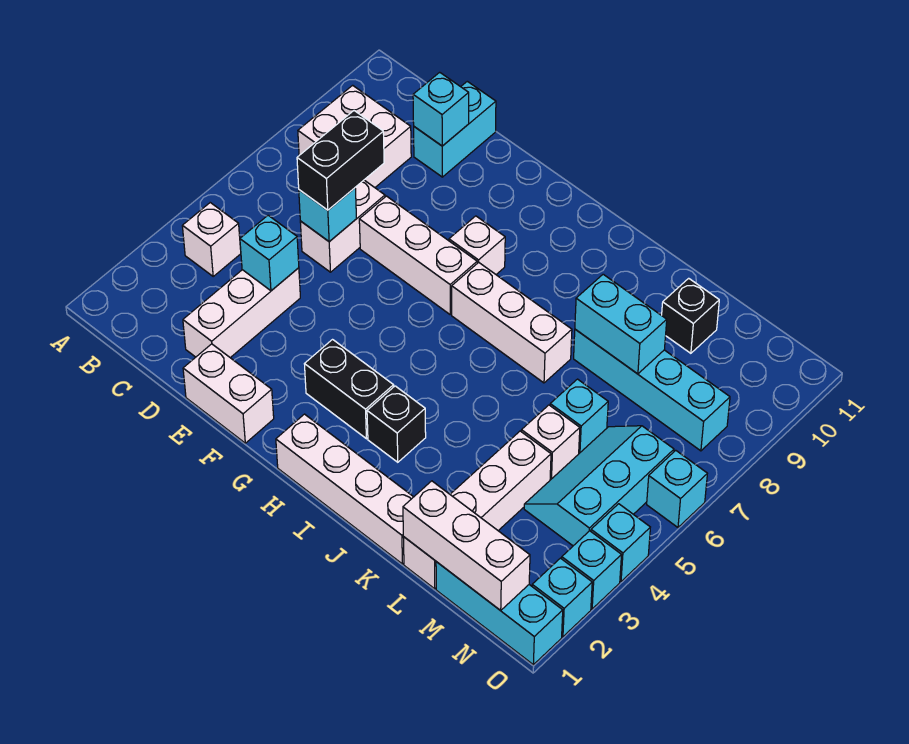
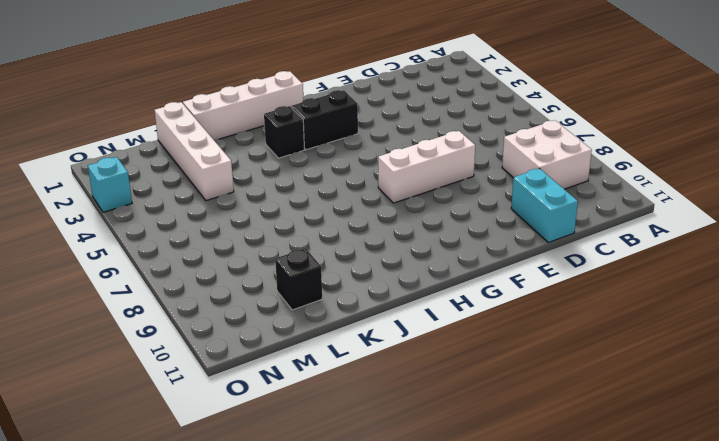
none -> white brick B4 level 1
none -> white brick D2:D4 level 1
none -> white brick D6:D7 level 1

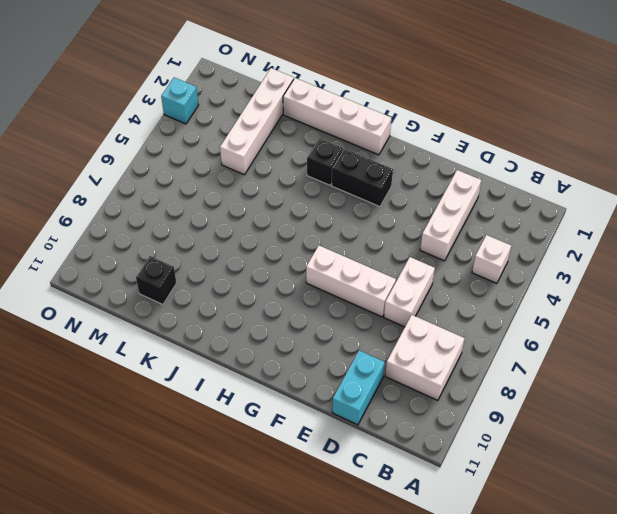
none -> white brick E1:F1 level 1
none -> white brick G8 level 1
none -> white brick H7:J7 level 1

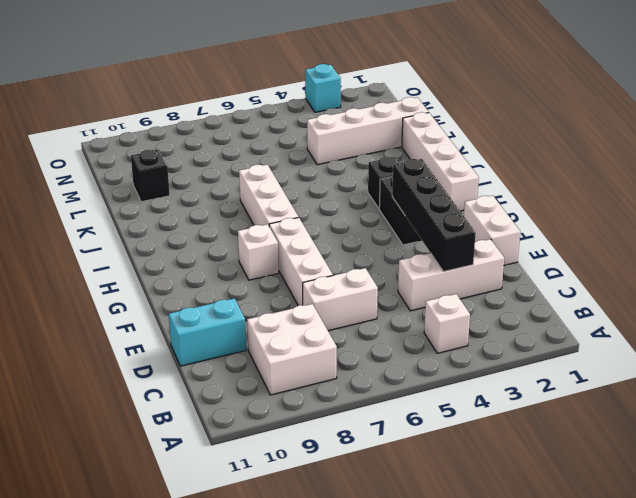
black brick D3:G3 level 2 -> none
none -> cyan brick K8:N8 level 1
none -> white brick L5 level 1
none -> cyan brick L6 level 1

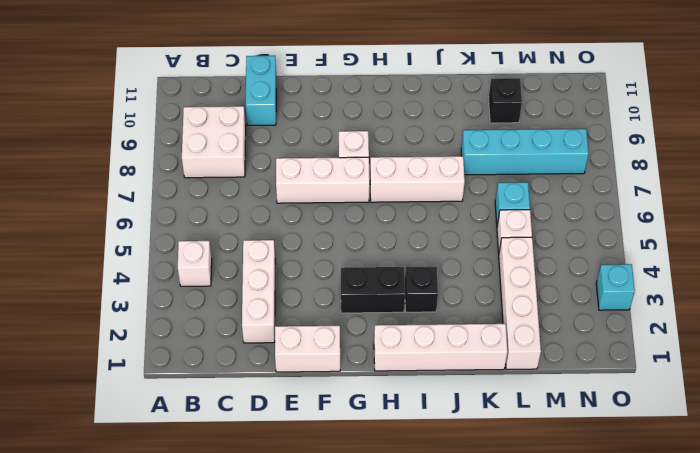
none -> white brick D6:D7 level 1
none -> cyan brick M1:O1 level 1
none -> cyan slope M4:N6 level 1 top N

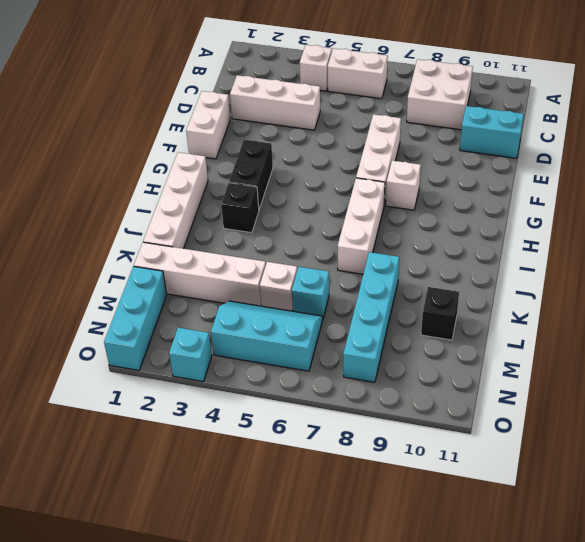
white brick B5:B6 level 1 -> white brick D6:D7 level 1
none -> cyan brick O2 level 1
none -> cyan brick O4 level 1
none -> cyan brick O6 level 1

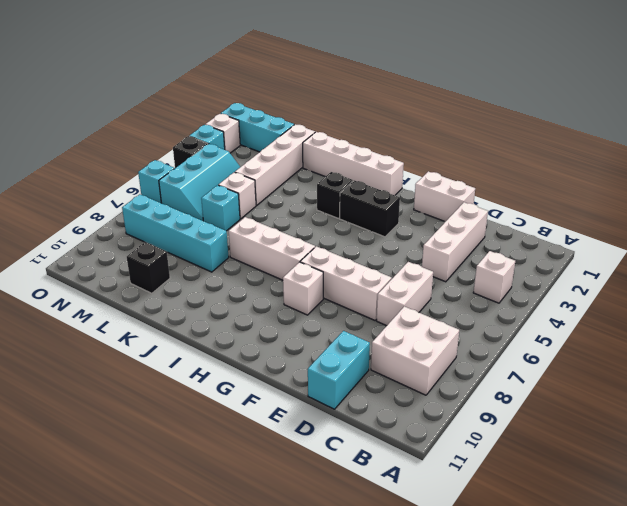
white brick O2 level 1 -> cyan brick O2 level 1
black brick O4 level 1 -> cyan brick O4 level 1
none -> cyan brick D4 level 2
none -> cyan brick D6 level 2
none -> cyan brick D10 level 2

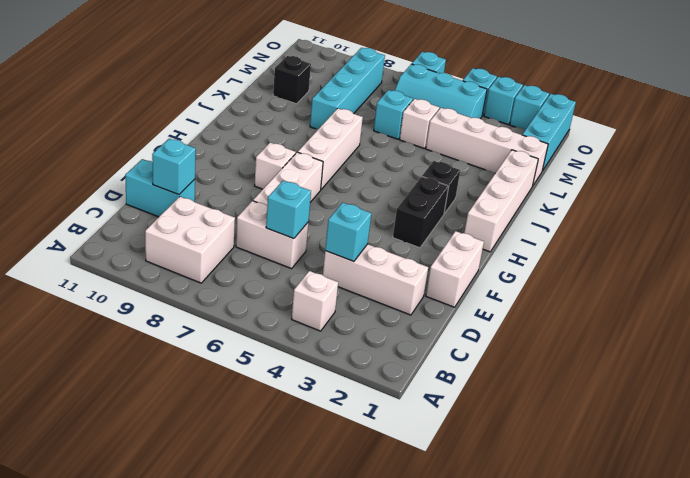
none -> cyan brick K8:L8 level 2
none -> white brick L1:N1 level 2
none -> black brick D6:D7 level 3

